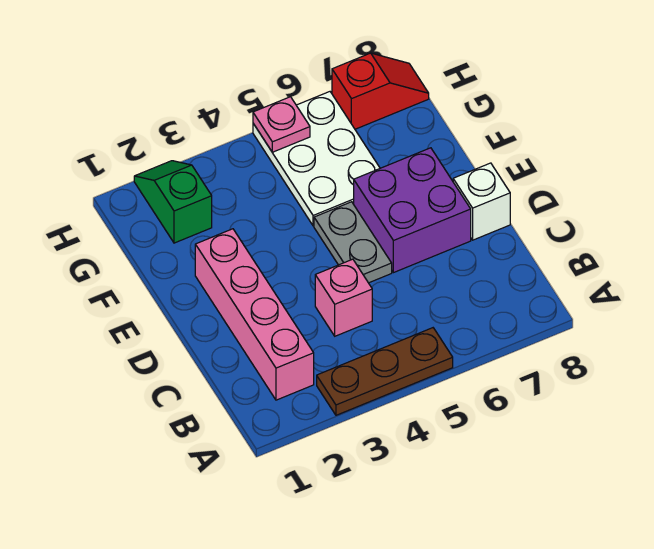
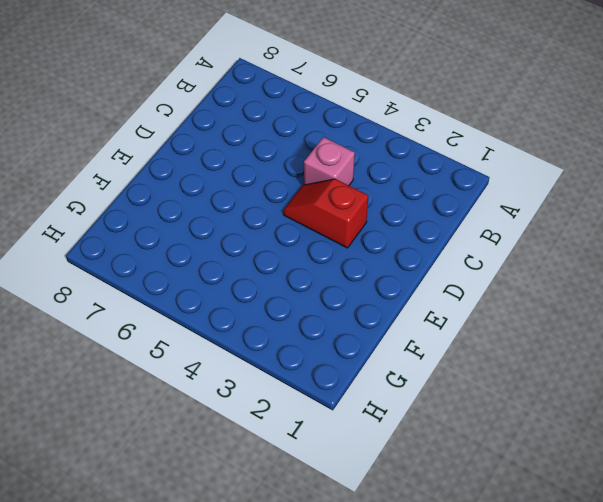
red slope D3:D4 level 1 top 3 -> red slope H7:H8 level 1 top 7
none -> brown plate A3:A5 level 1
none -> pink brick B2:E2 level 1

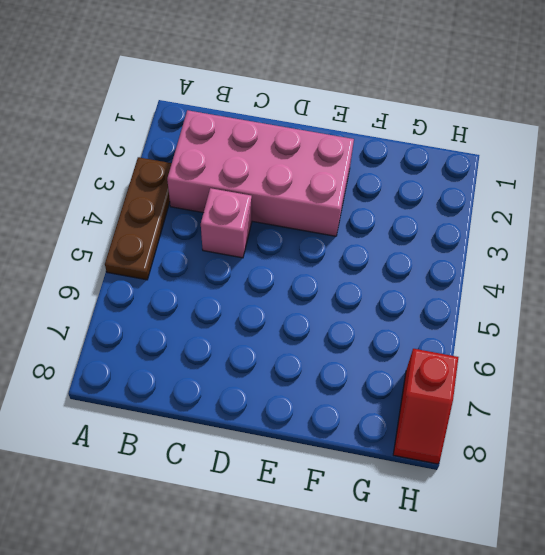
pink brick B2:E3 level 1 -> pink brick B2:E2 level 1
none -> grey plate D5:E5 level 1
none -> purple brick D6:E7 level 1

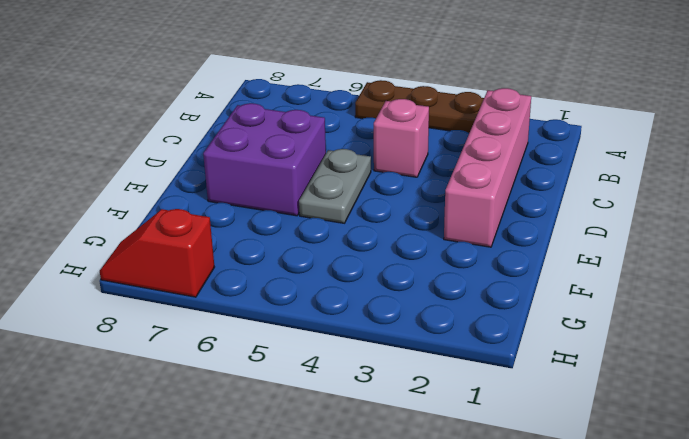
none -> white brick D8 level 1
none -> white plate F5:H6 level 1

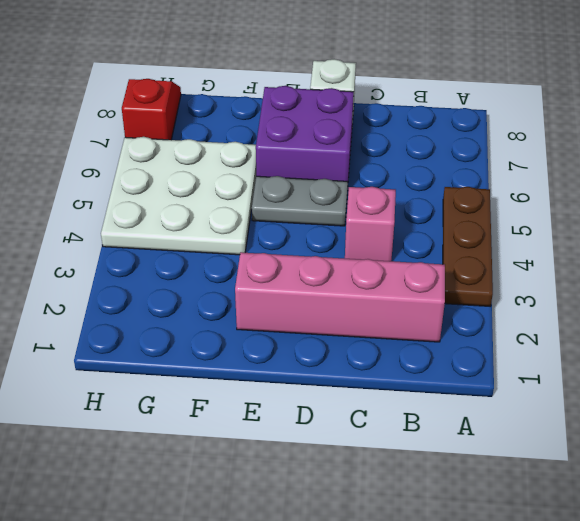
white plate F4:H6 level 1 -> white plate F5:H6 level 1
none -> green slope G2:H2 level 1 top G
none -> pink plate H5 level 2

